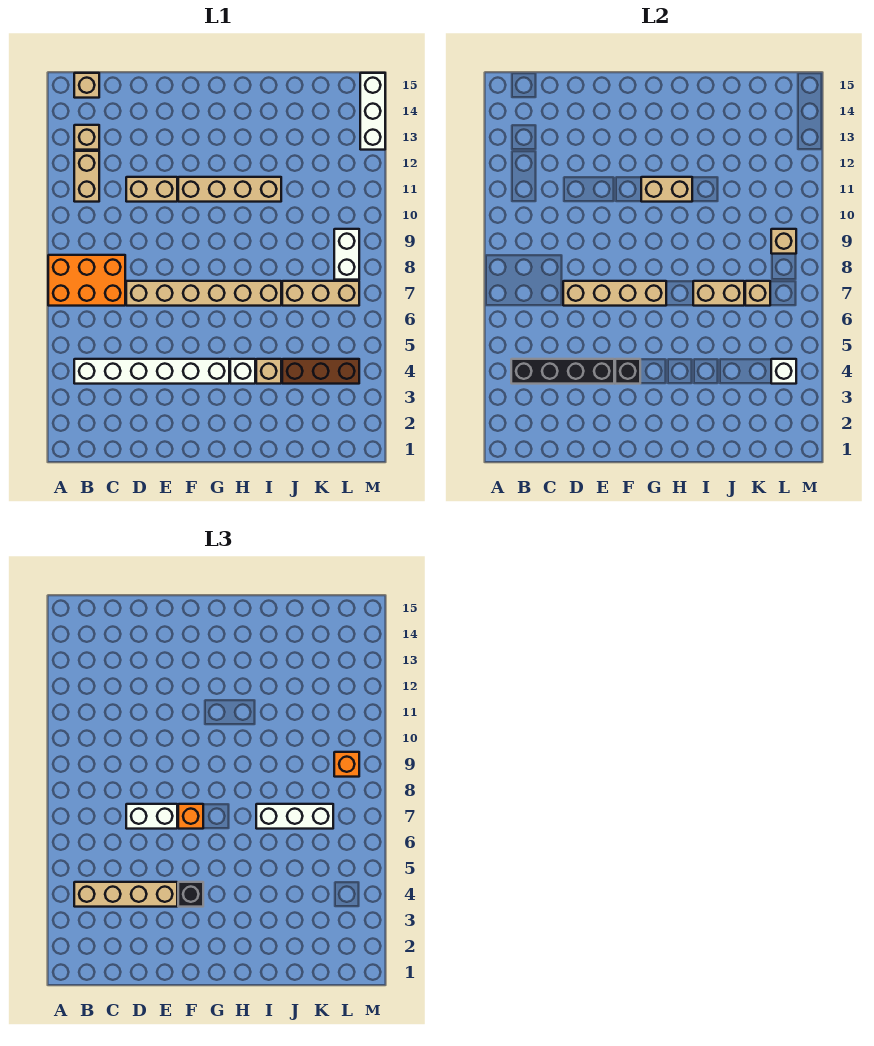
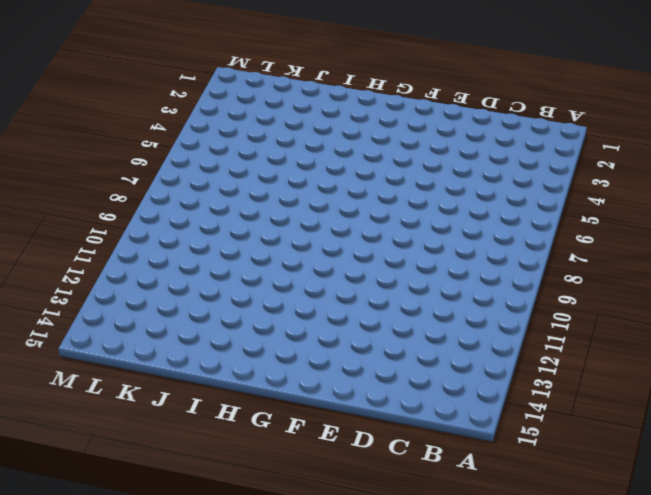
none -> orange brick A7:C8 level 1
none -> white brick B4:G4 level 1
none -> tan brick B11:B12 level 1

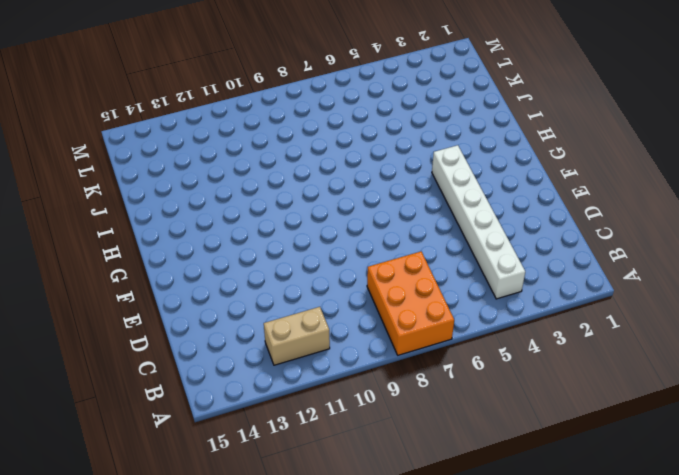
none -> tan brick B13 level 1
none -> tan brick B15 level 1
none -> tan brick D7:I7 level 1

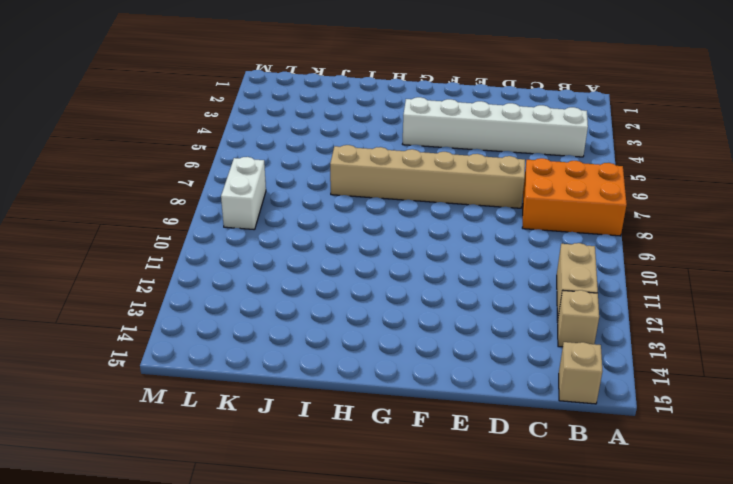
none -> tan brick D11:E11 level 1
none -> tan brick F11:I11 level 1
none -> white brick H4 level 1

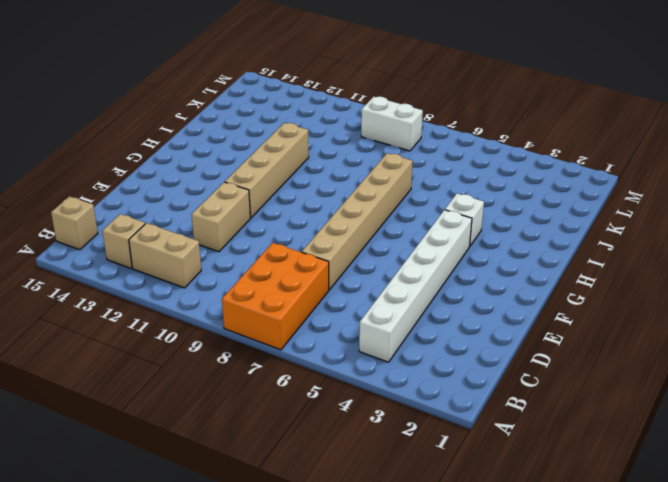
none -> tan brick I4 level 1
none -> brown brick J4:L4 level 1
none -> tan brick J7:L7 level 1

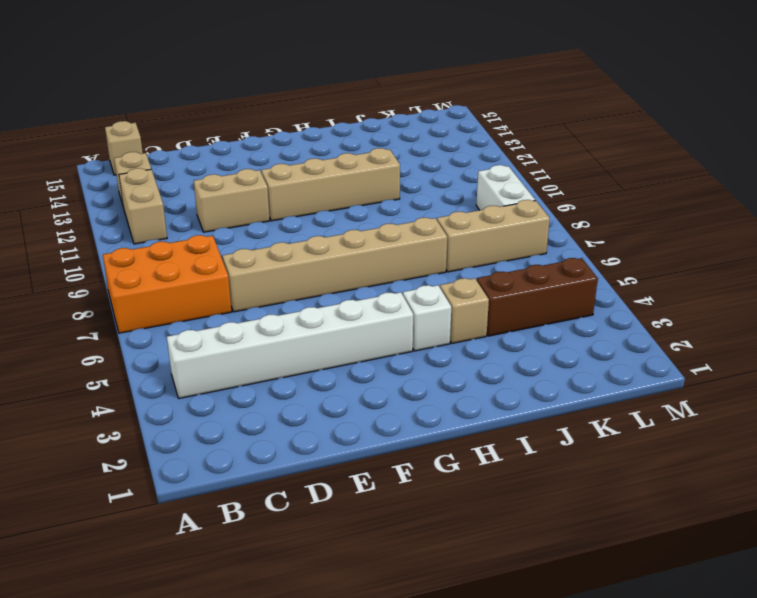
none -> white brick M13:M15 level 1
none -> black brick B4:E4 level 2
none -> tan brick D7:G7 level 2

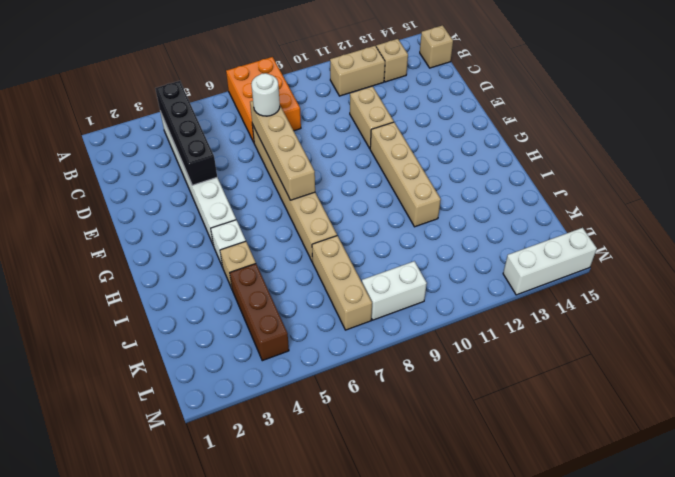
white round brick D7 level 3 -> white brick D7:E7 level 3
none -> black brick F4 level 2
none -> tan brick G11:H11 level 2
none -> tan brick I7:J7 level 2

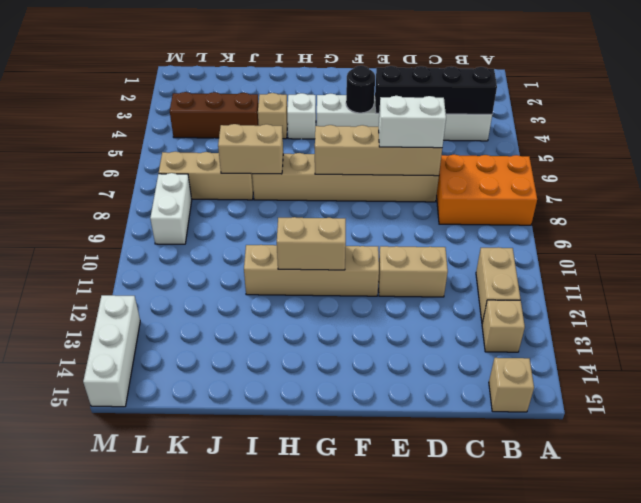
black round brick F4 level 2 -> black brick F4 level 2
none -> tan brick K7 level 2
none -> white brick L4 level 2
none -> tan brick L9 level 2

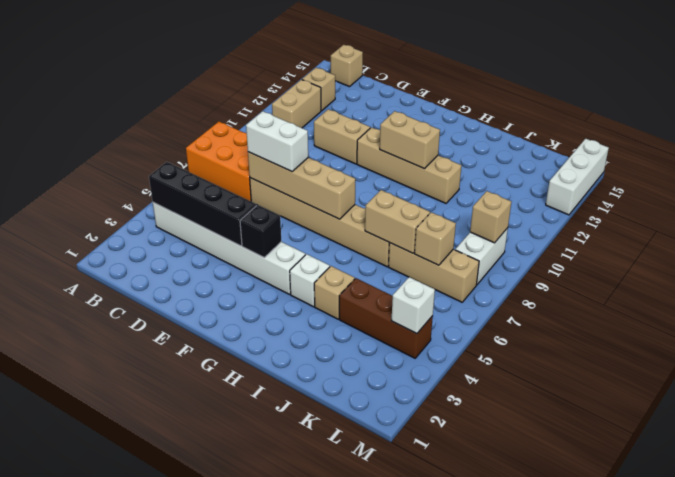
none -> tan brick B4:E4 level 3
none -> black brick F4 level 3
none -> orange brick F7 level 3

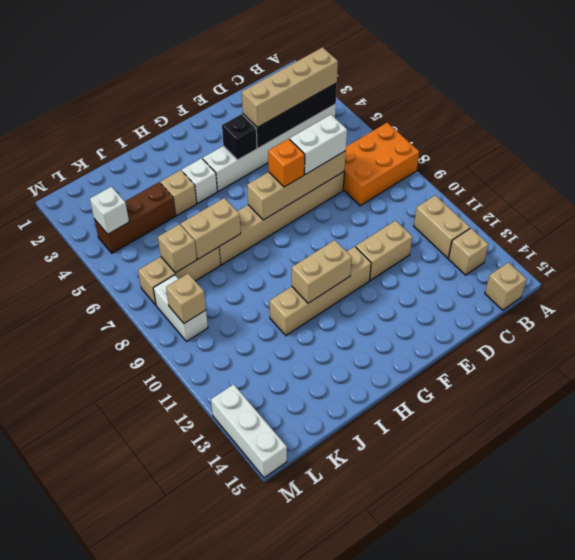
none -> black brick F4 level 3
none -> white brick I7:K7 level 3
none -> orange brick L9 level 3

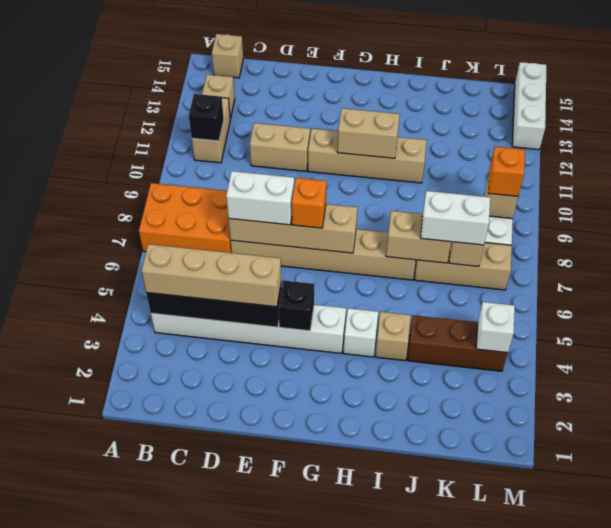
black brick B11 level 2 -> black brick F4 level 3
white brick J7:K7 level 3 -> white brick I7:K7 level 3

